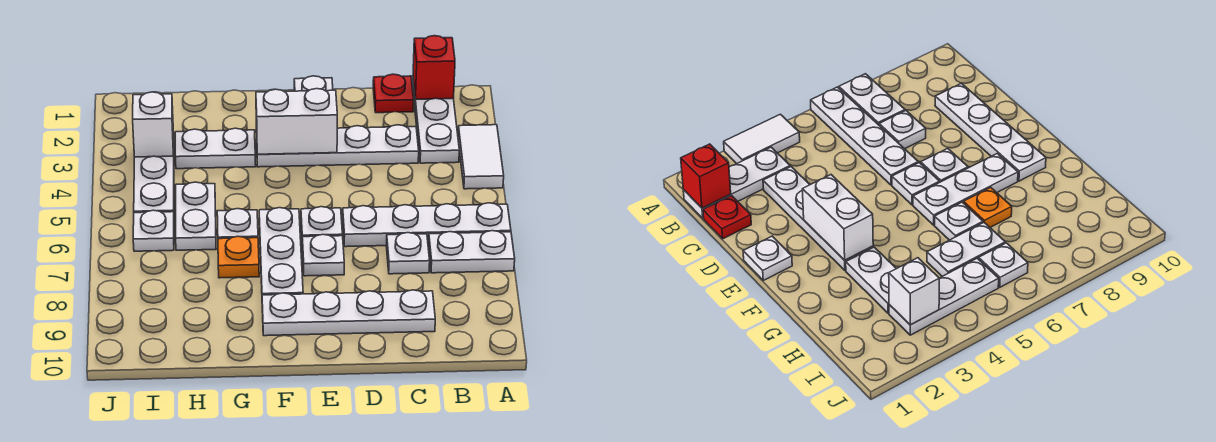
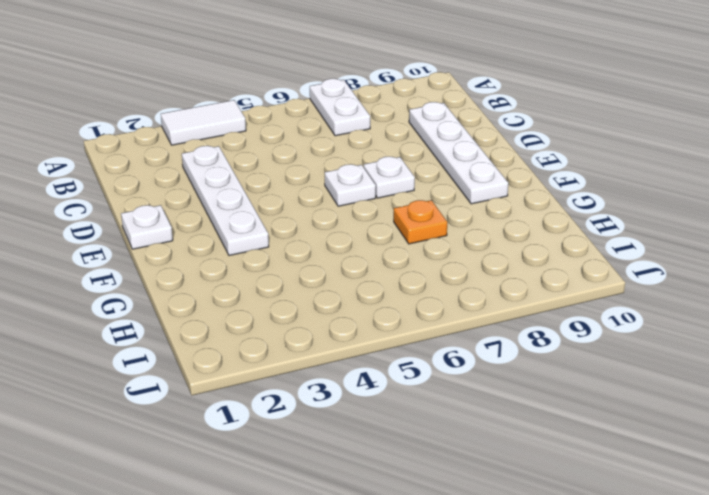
none -> white plate A6:D6 level 1
none -> white plate B1:B3 level 1
none -> red plate C1 level 1

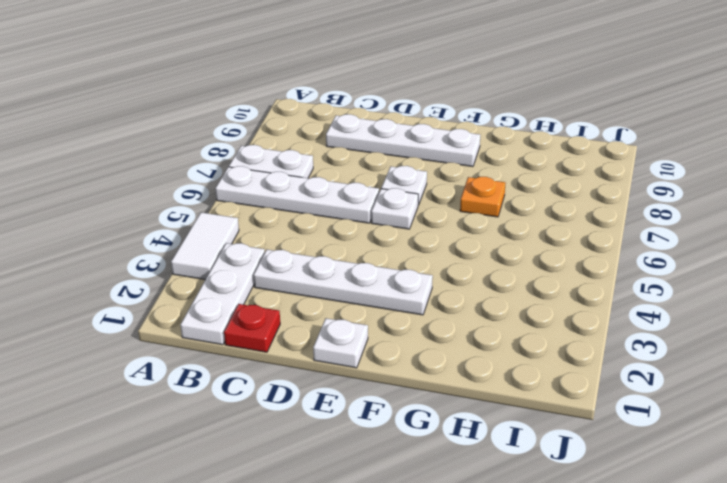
none -> white plate C7 level 1
none -> white plate F6:F8 level 1
none -> white plate G3:H3 level 1

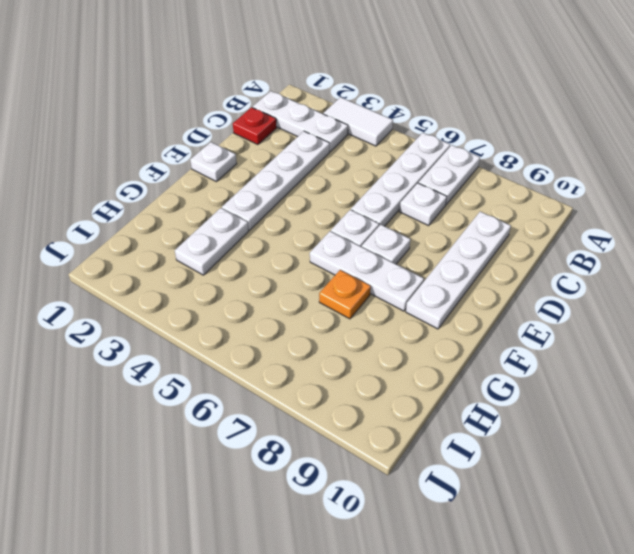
none -> white plate G6 level 1
none -> white plate H5:H6 level 1
none -> white plate I3:I5 level 1

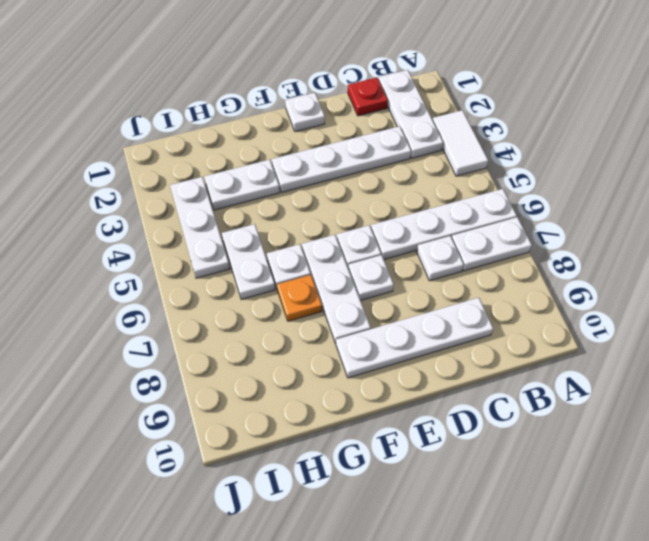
none -> white plate I6 level 1
none -> red brick B1 level 2
none -> white brick E3:F3 level 2

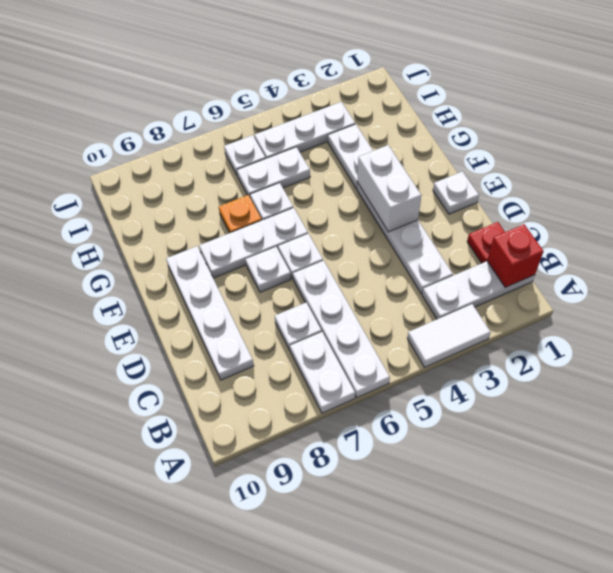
none -> white brick I3 level 2

